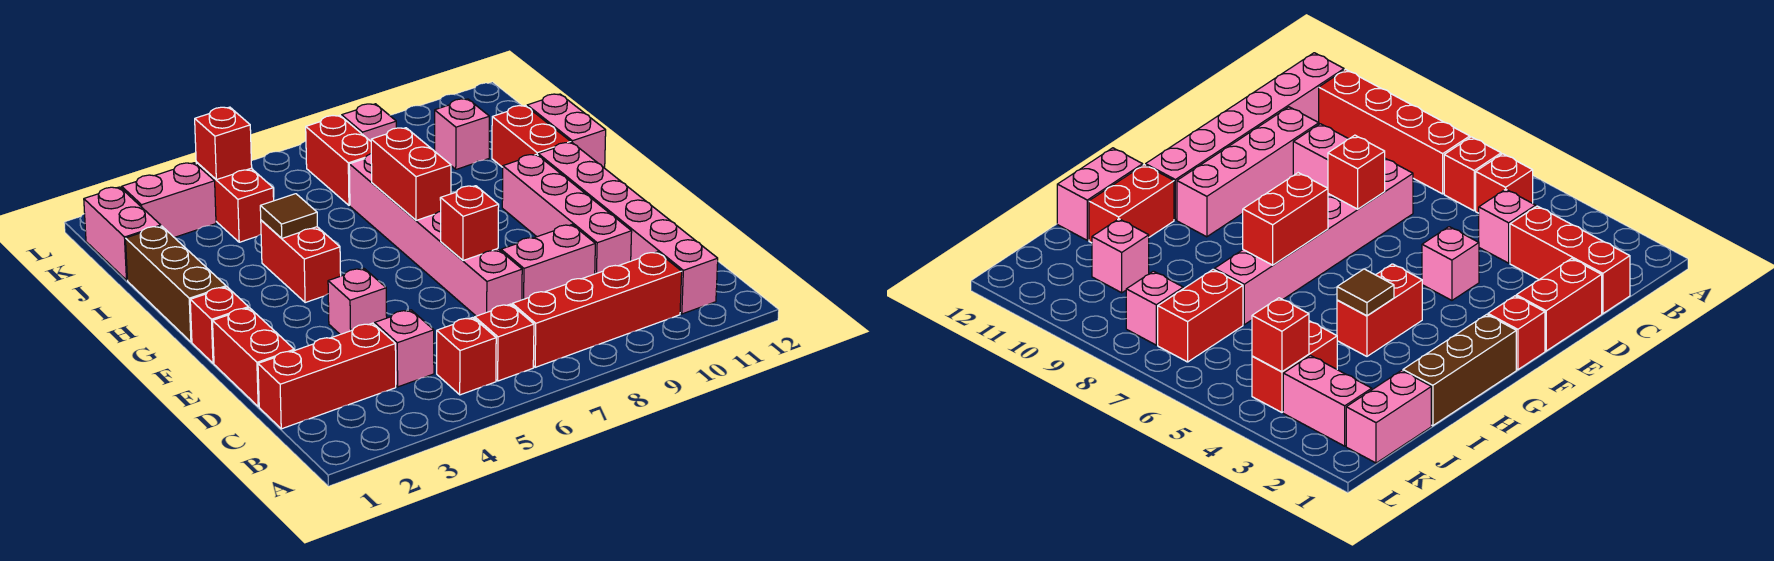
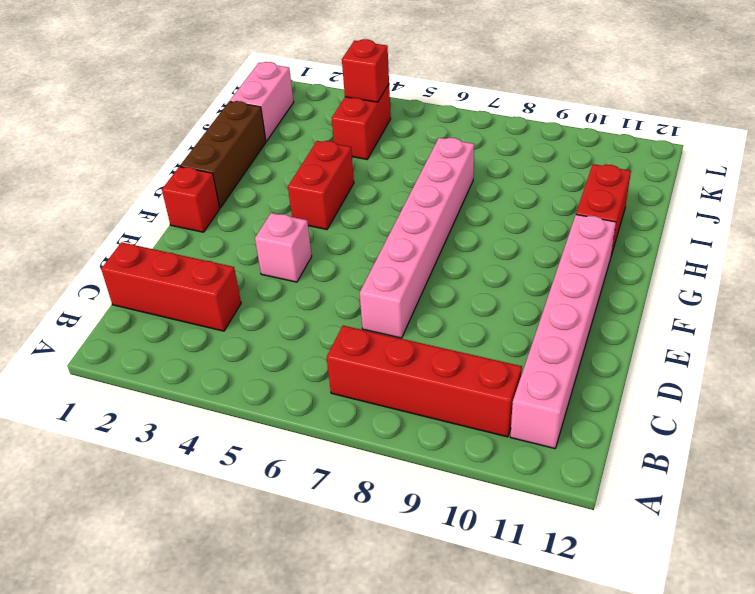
none -> red brick B5 level 1
none -> red brick B6 level 1
none -> pink brick C4 level 1

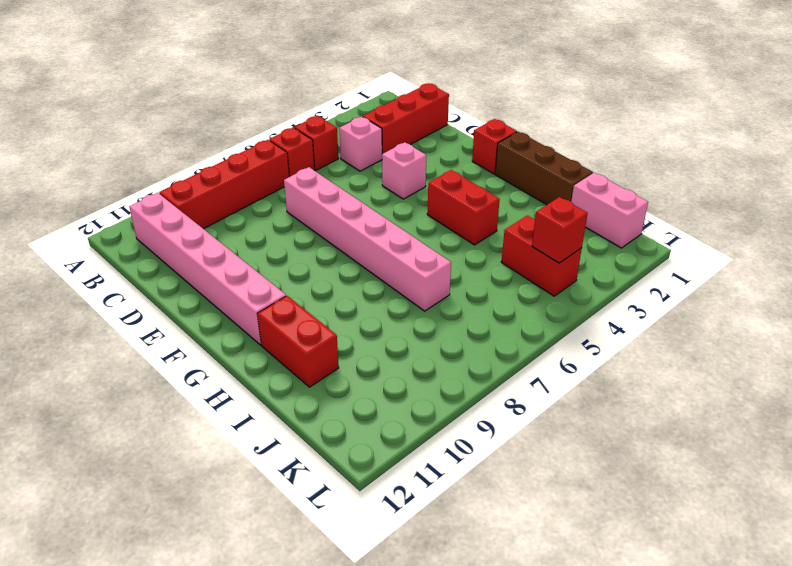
none -> red brick D1:E1 level 1
none -> pink brick D8:D9 level 1
none -> pink brick D10:G10 level 1

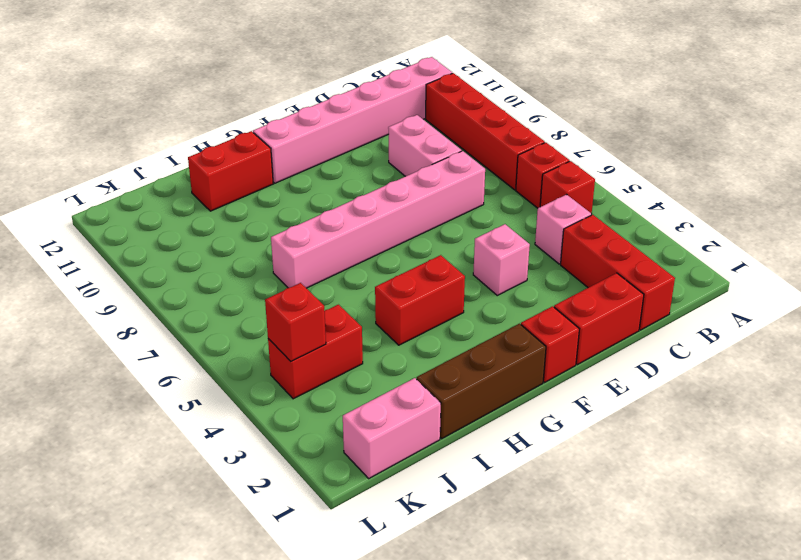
none -> pink brick D10:G10 level 1
none -> pink brick H12:I12 level 1
none -> red brick J7:K7 level 1

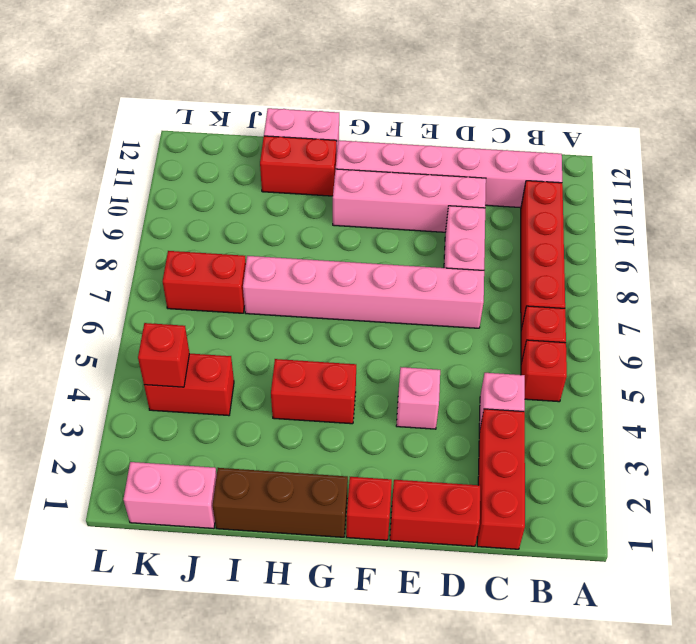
none -> pink brick J10 level 1
none -> pink brick K2:K3 level 1
none -> pink brick K8 level 1

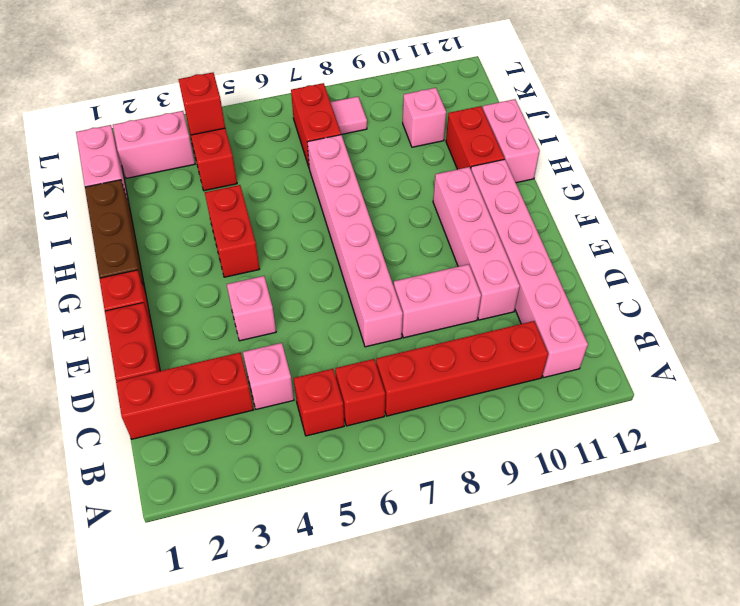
pink tile K8 level 1 -> pink brick K8 level 1
none -> red brick E7 level 2
none -> red brick G7:H7 level 2
none -> brown tile H4 level 2

